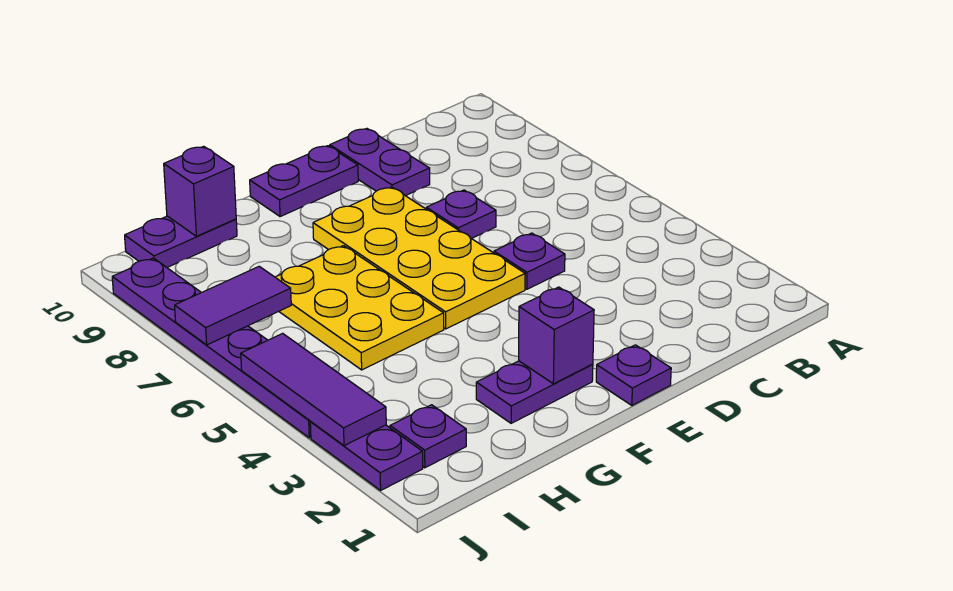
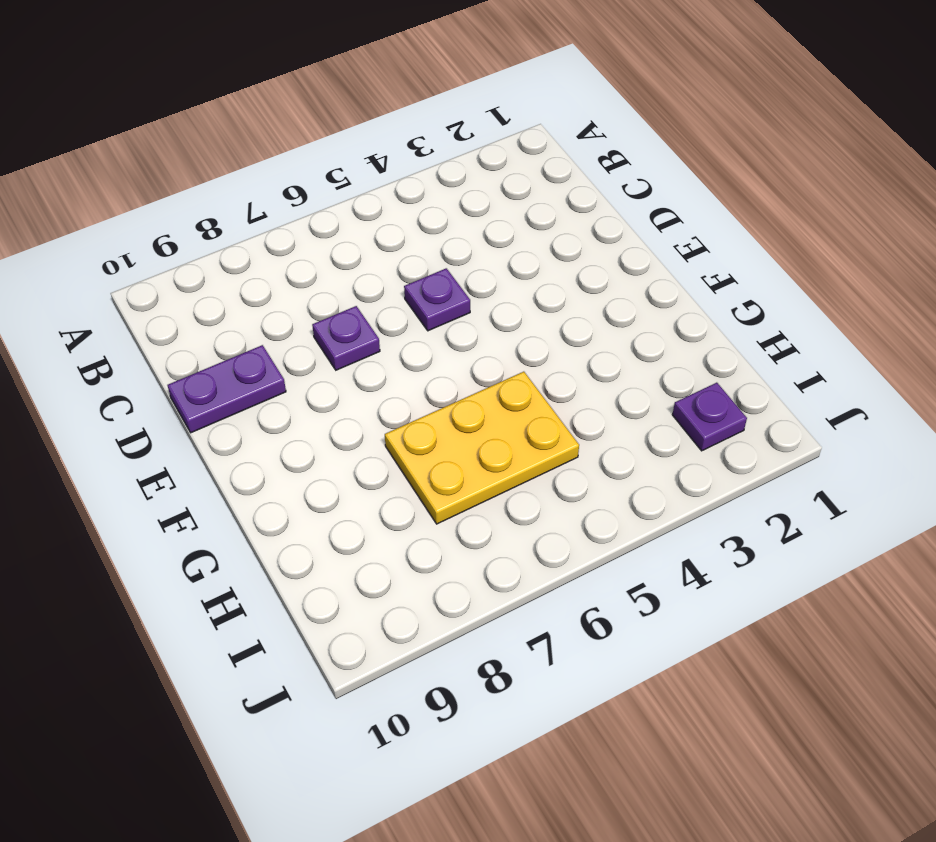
none -> purple plate E1 level 1
none -> yellow plate E5:F8 level 1
none -> purple plate E10:F10 level 1

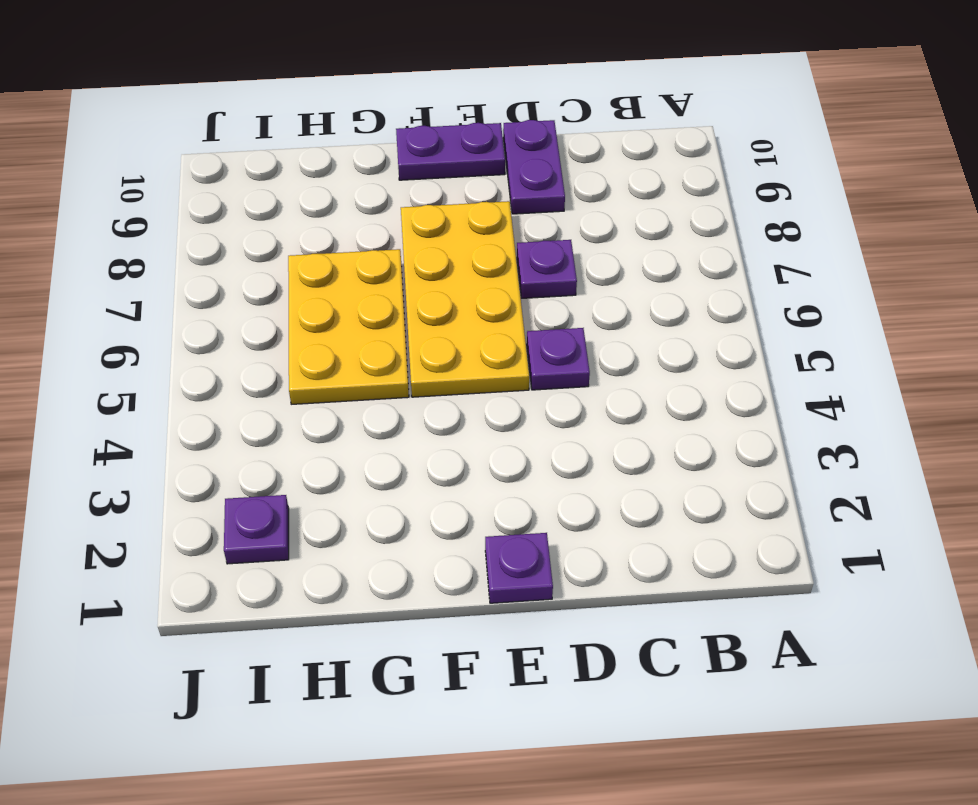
none -> purple plate F2:G2 level 1
none -> purple plate H10:I10 level 1
none -> purple plate J2:J3 level 1

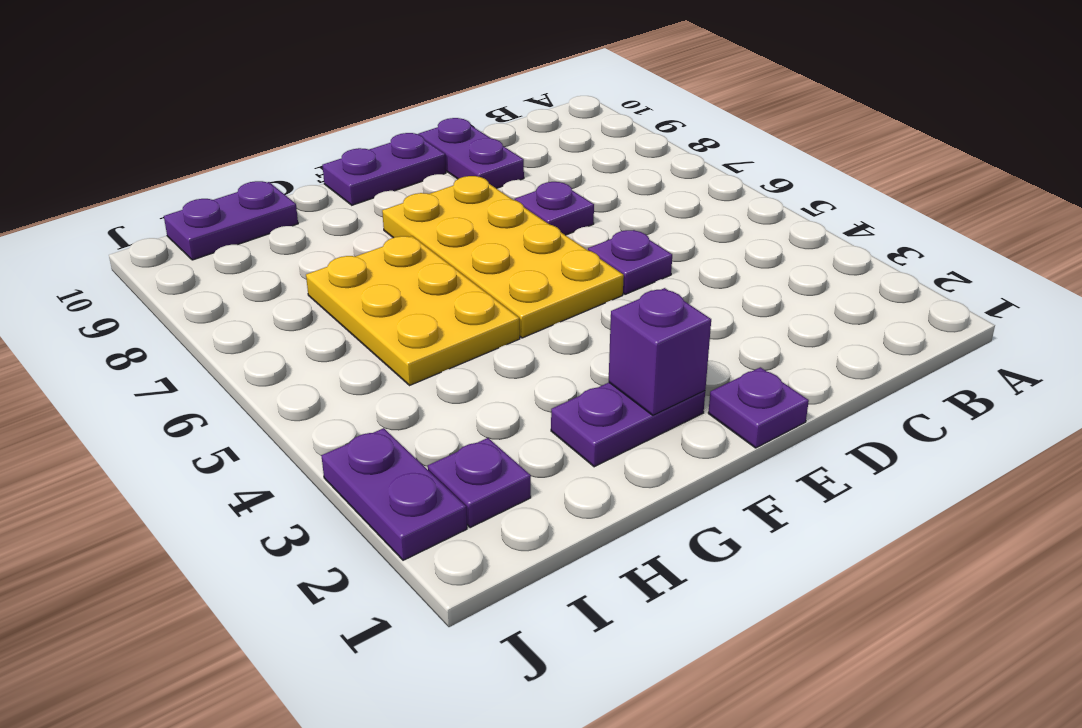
none -> purple plate J4:J9 level 1
none -> purple brick H10 level 2
none -> purple tile I7:J7 level 2

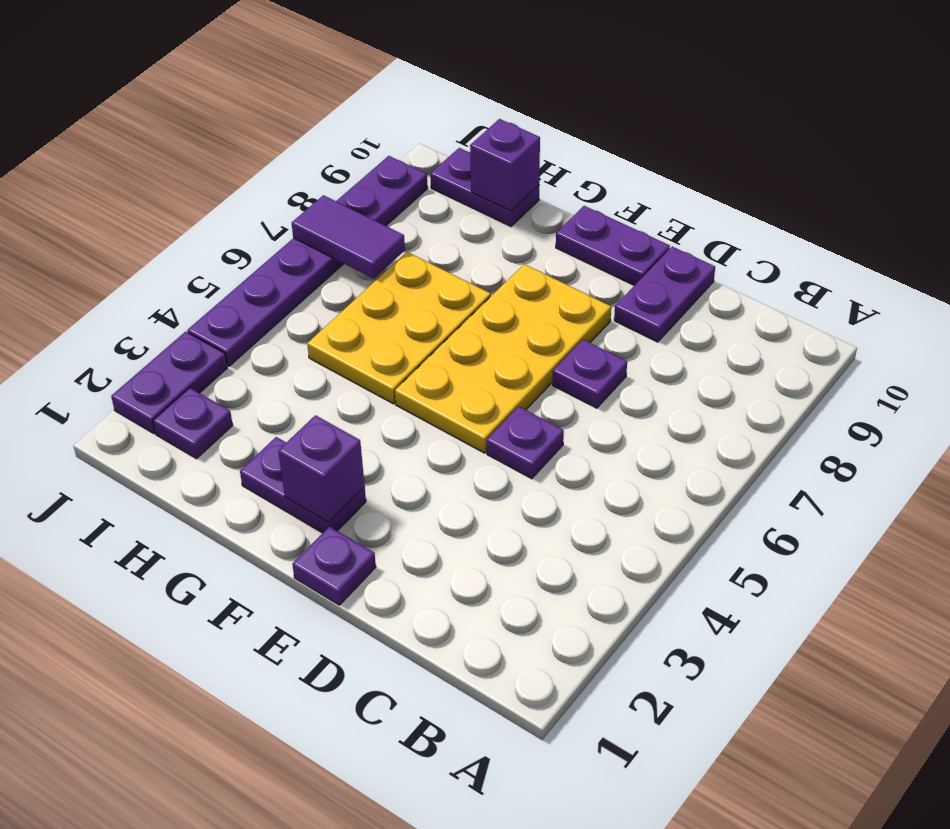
none -> purple tile J3:J5 level 2

